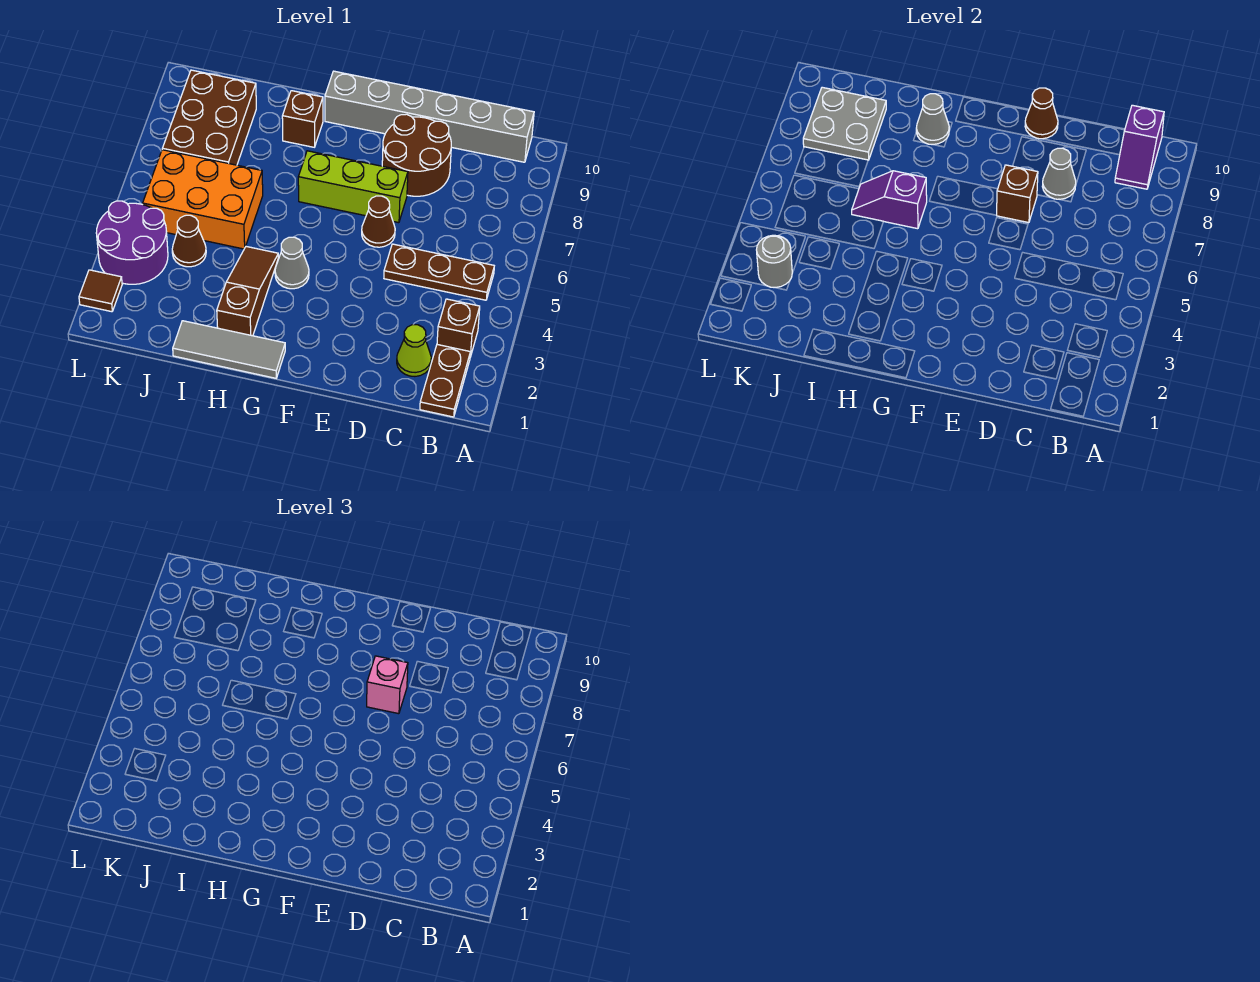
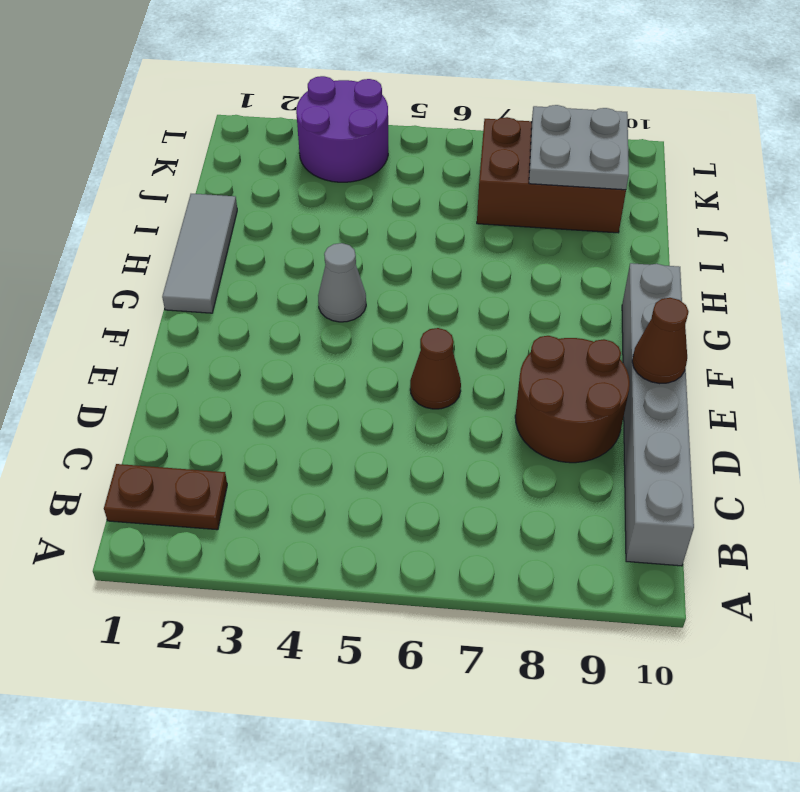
none -> brown brick B3 level 1
none -> brown plate B5:D5 level 1
none -> lime cone C2 level 1

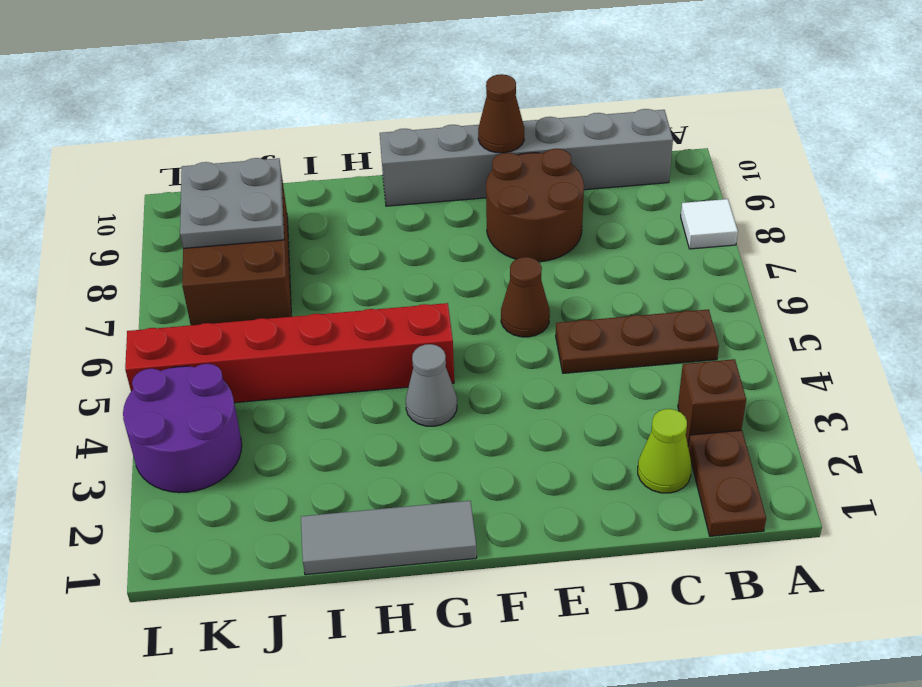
white tile A8 level 1 -> none
red brick G5:L5 level 1 -> orange brick I5:K6 level 1
none -> lime brick E7:G7 level 1
none -> brown slope H2:H4 level 1 top 2
none -> brown brick H9 level 1

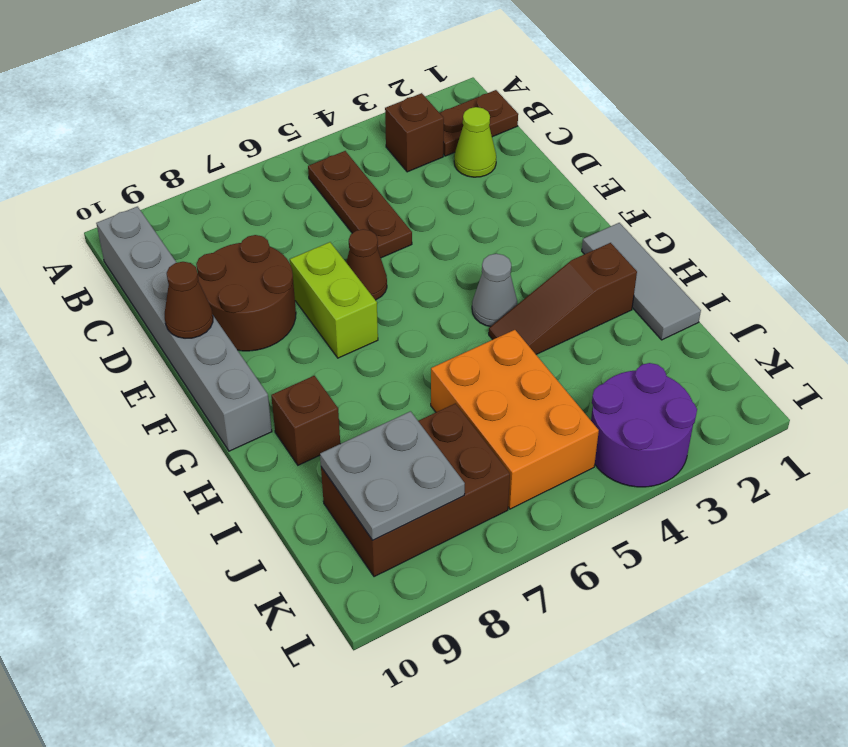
lime brick E7:F7 level 1 -> lime brick E7:G7 level 1
none -> brown cone J4 level 1
none -> brown tile L2 level 1
none -> purple slope B9:B10 level 2 top 10

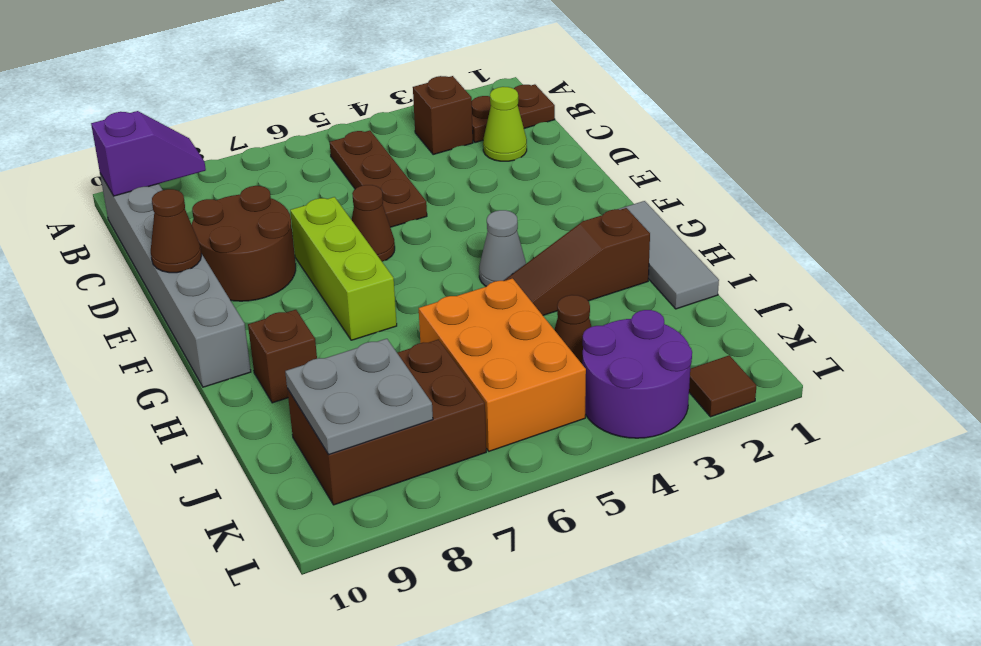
none -> grey cone D8 level 2
none -> brown brick E7 level 2
none -> purple slope H6:I6 level 2 top H

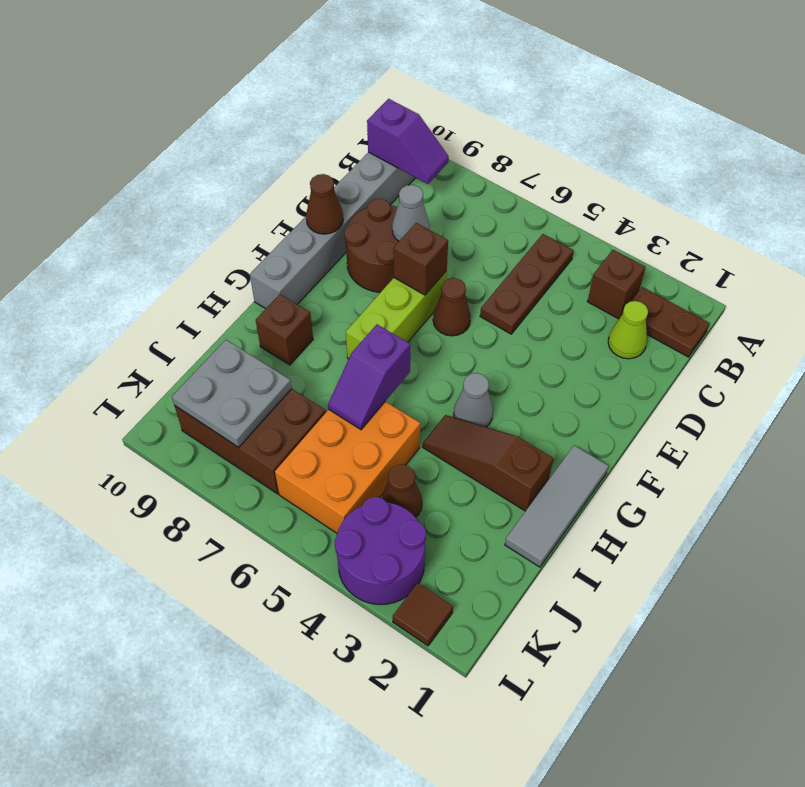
none -> grey cone H9 level 2
none -> grey round brick K3 level 2
none -> pink brick E7 level 3

